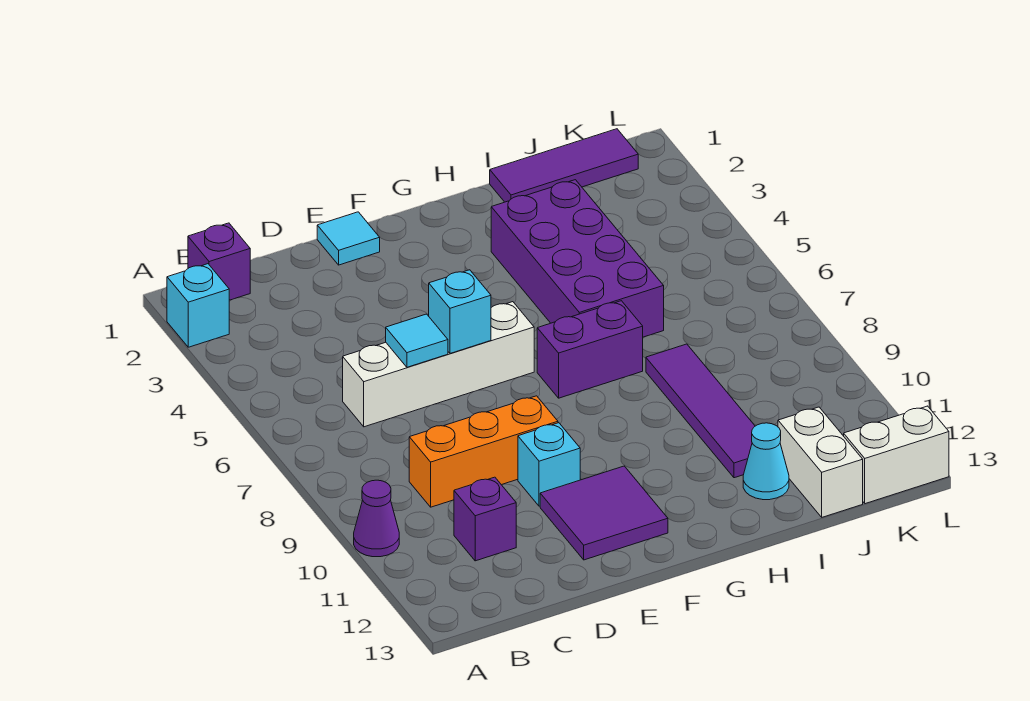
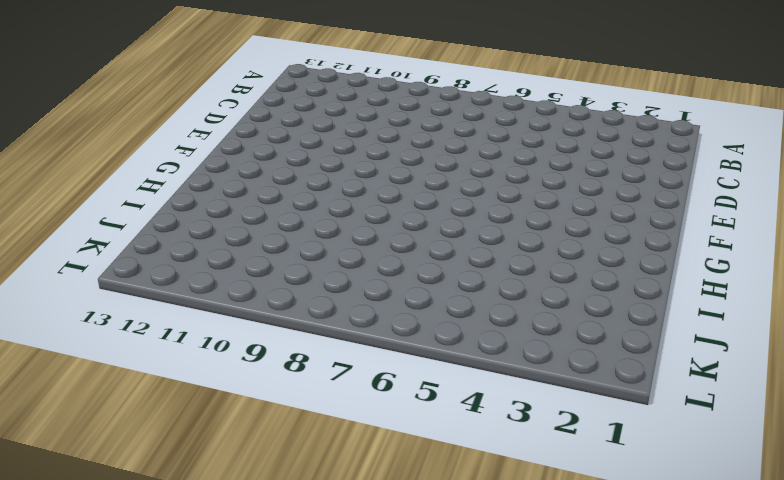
none -> cyan brick A2 level 1
none -> purple cone A10 level 1
none -> purple brick B1 level 1

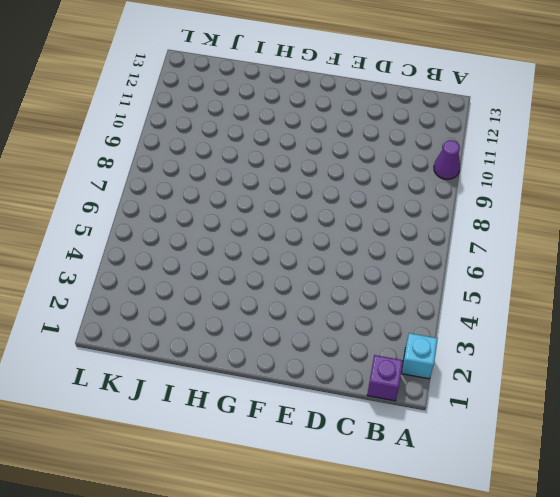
none -> white brick C6:F6 level 1
none -> orange brick C9:E9 level 1
none -> purple brick C11 level 1

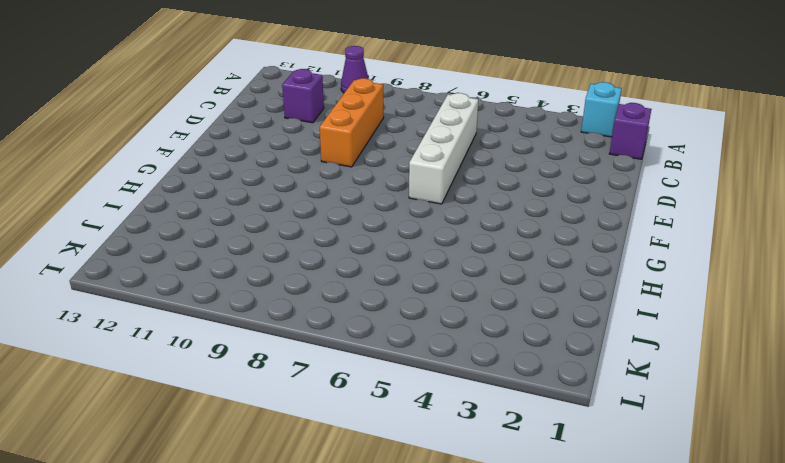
none -> cyan tile E1 level 1
none -> cyan brick E10 level 1
none -> purple tile E11:F12 level 1

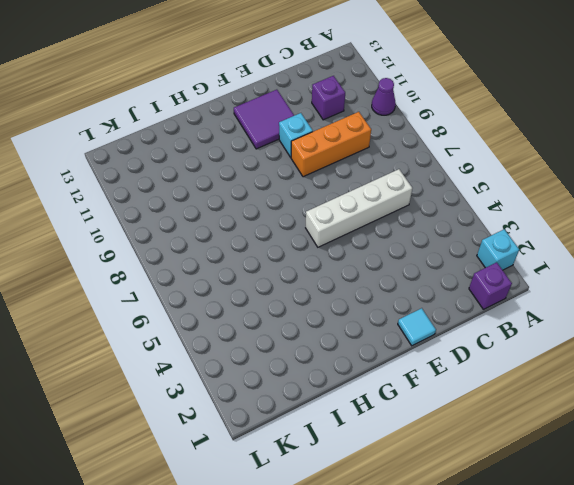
none -> purple brick G7:H7 level 1
none -> purple brick H3:I6 level 1
none -> purple tile I1:K1 level 1

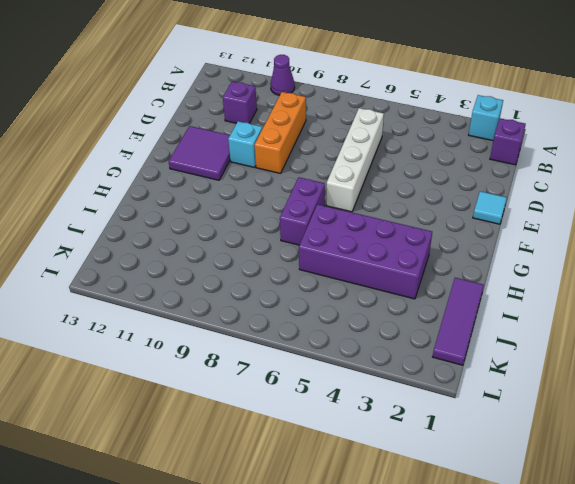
none -> purple tile I8:I11 level 1
none -> cyan cone I12 level 1
none -> white brick J12:J13 level 1

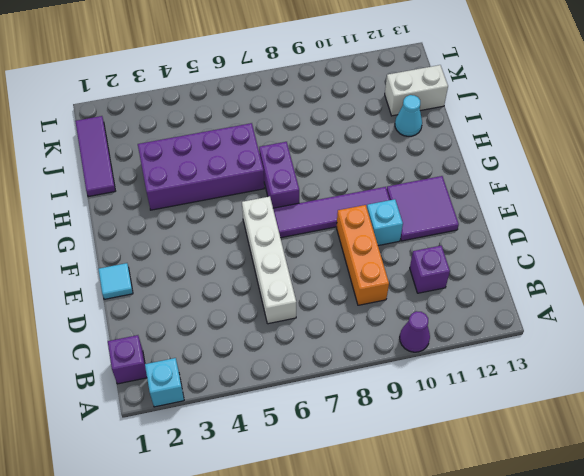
purple tile F7:F10 level 1 -> purple tile I8:I11 level 1
none -> white brick K13:L13 level 1
none -> cyan tile D6 level 2
none -> cyan brick E6 level 2

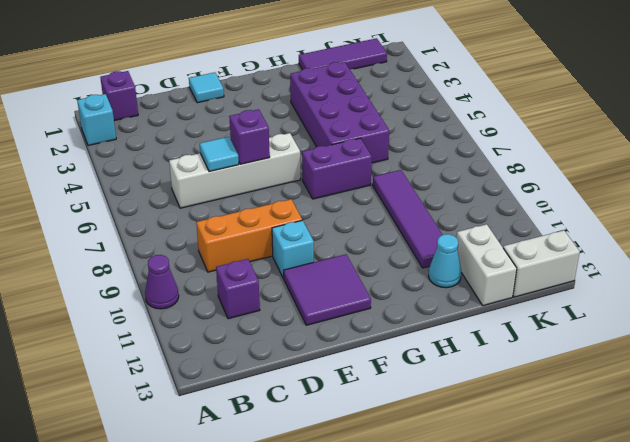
purple brick E6 level 2 -> cyan brick E6 level 2

